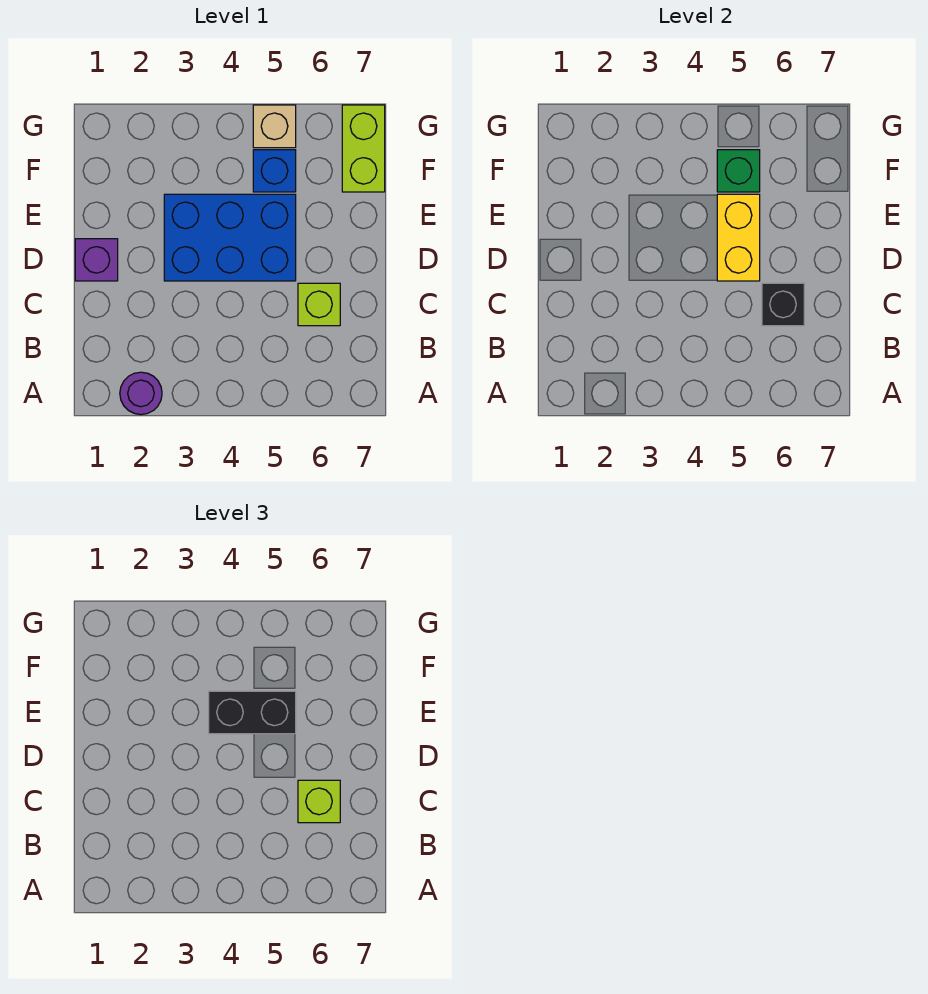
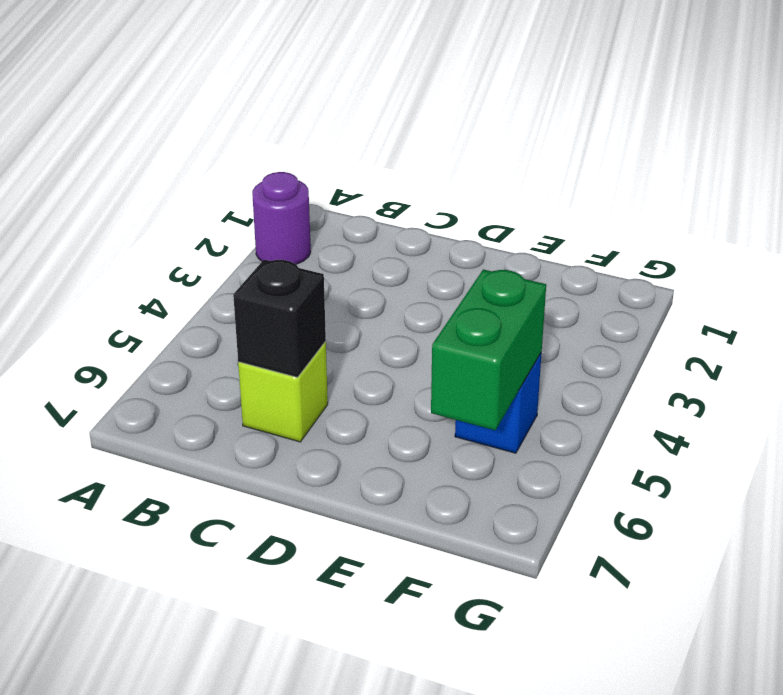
green brick F5:F6 level 2 -> green brick F5 level 2
none -> purple brick D1 level 1
none -> blue brick D3:E5 level 1
none -> lime brick F7:G7 level 1

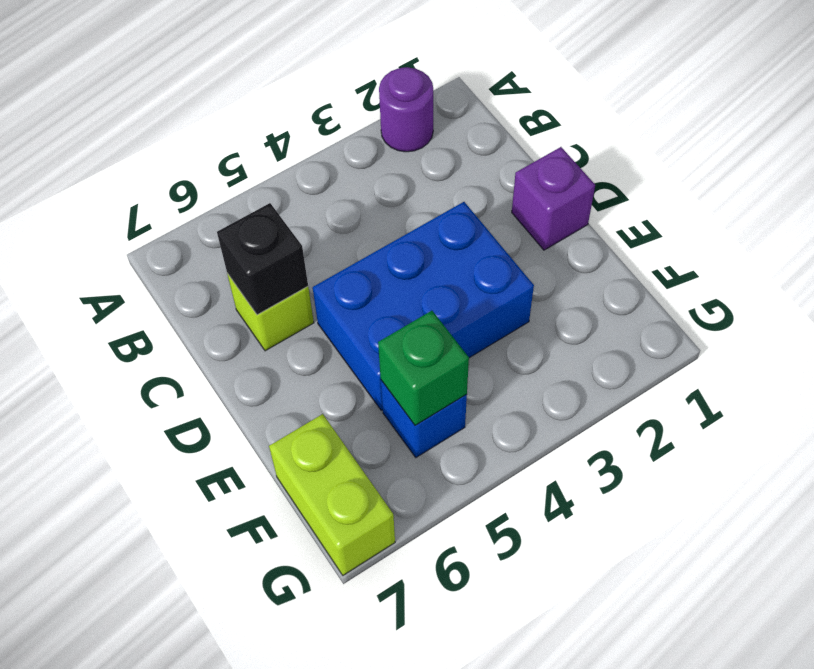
none -> tan brick G5 level 1
none -> yellow brick D5:E5 level 2
none -> lime brick C6 level 3

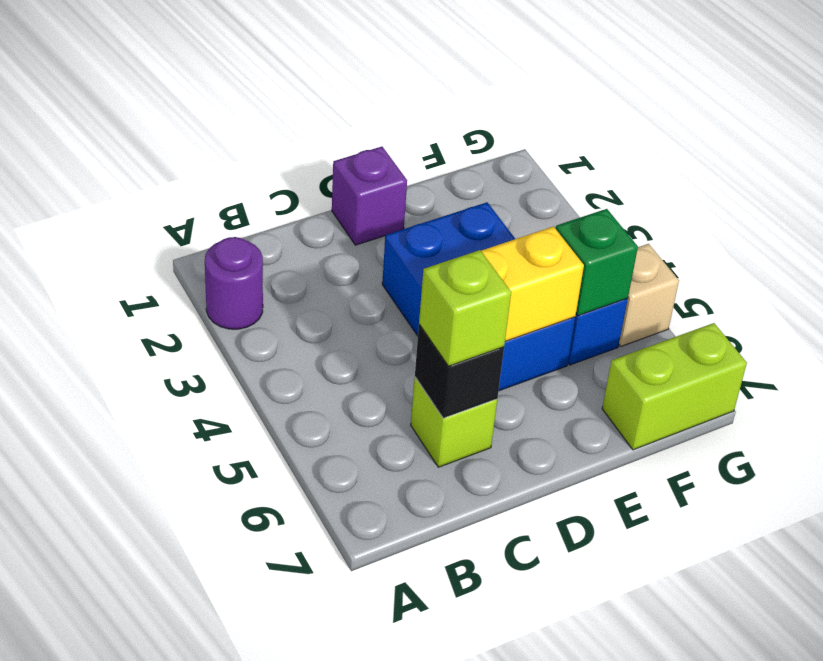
none -> black brick E4:E5 level 3

